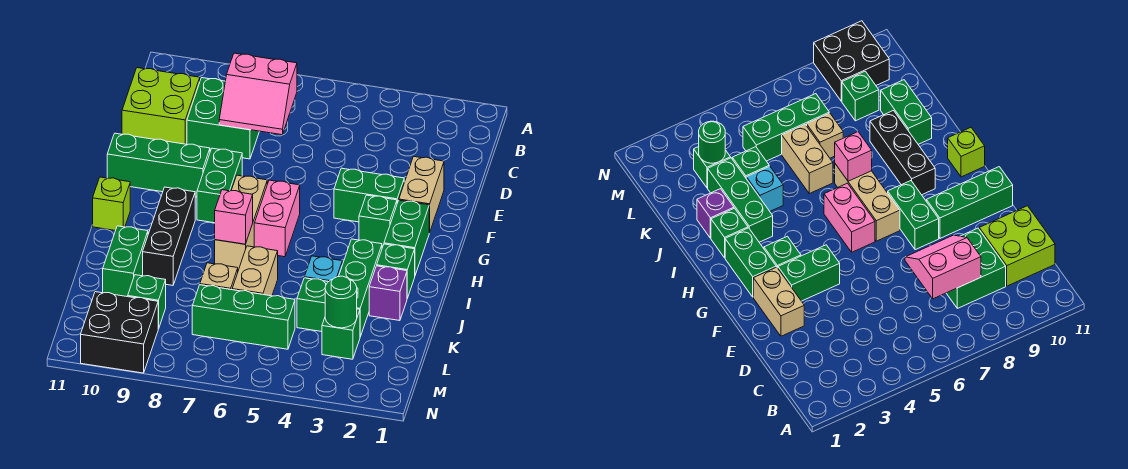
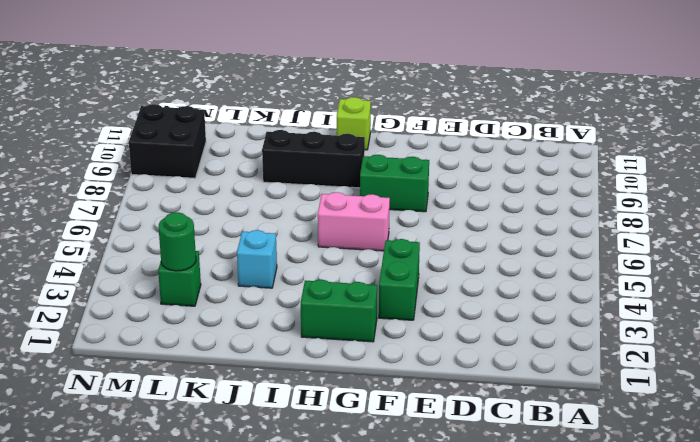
none -> green brick C8:D9 level 1
none -> lime brick C10:D11 level 1
none -> tan brick E2:F2 level 1

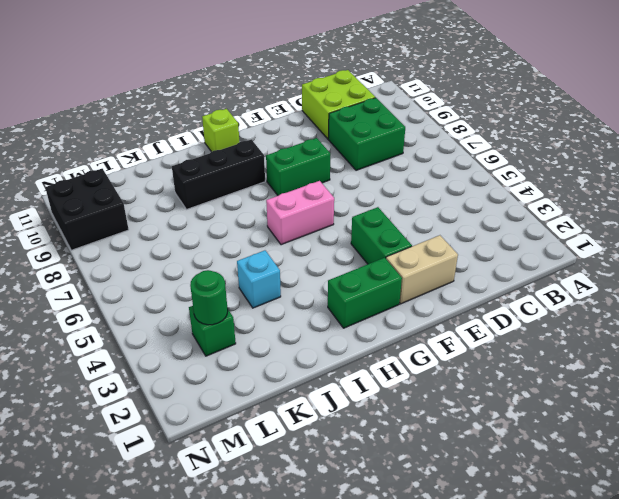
none -> green brick F9:F11 level 1
none -> green brick G3 level 1
none -> tan brick G7:I7 level 1

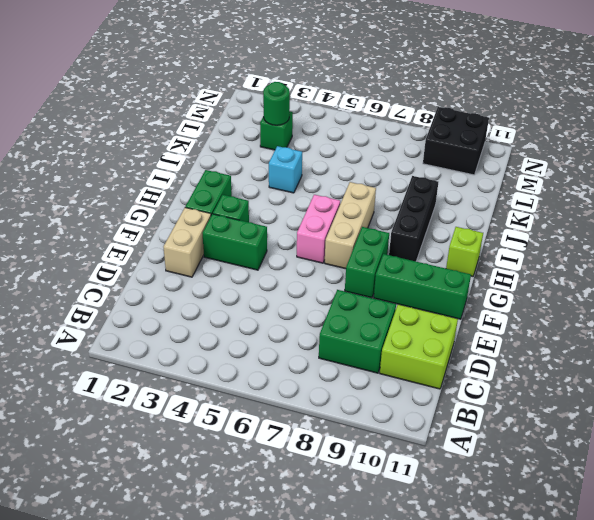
none -> green brick I2 level 1
none -> green brick I3:K3 level 1
none -> purple brick J2 level 1

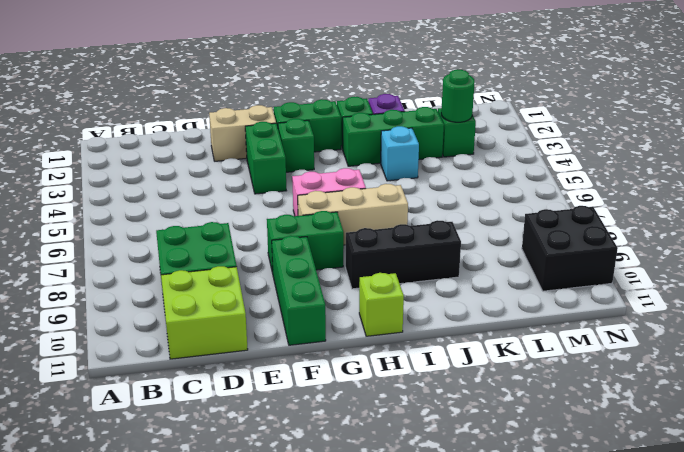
none -> tan brick J6:K6 level 1
none -> green brick J10:K10 level 1
none -> green brick K4 level 1

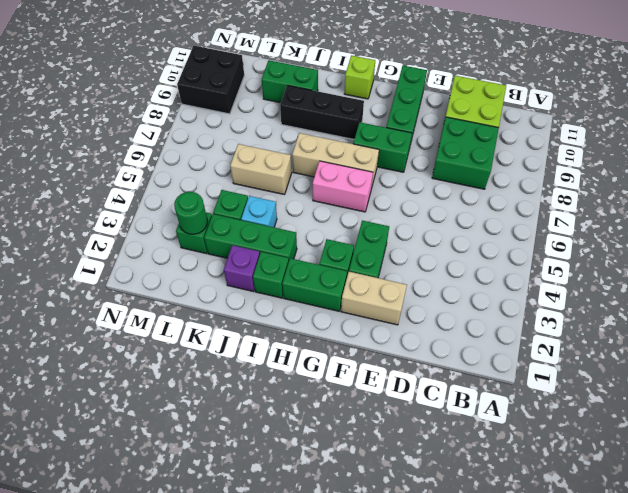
none -> tan brick K7 level 1
none -> green brick L5:L7 level 1
none -> green brick L9 level 1

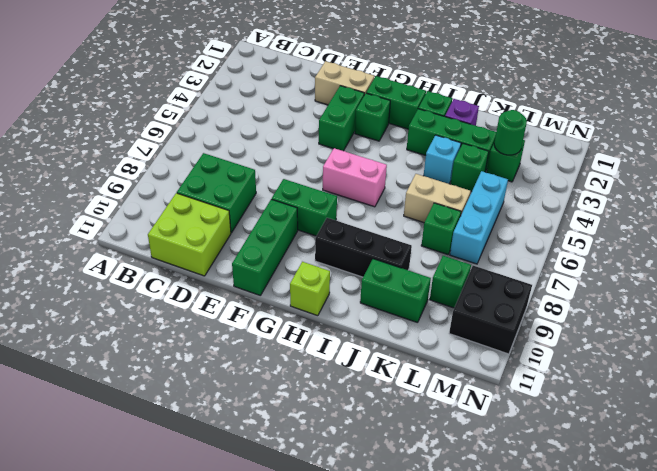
green brick K7 level 1 -> tan brick K7 level 1
cyan brick L5:L7 level 1 -> green brick L5:L7 level 1
none -> tan brick G7:I7 level 1
none -> pink slope C7:D8 level 2 top C
none -> pink brick I7 level 2

